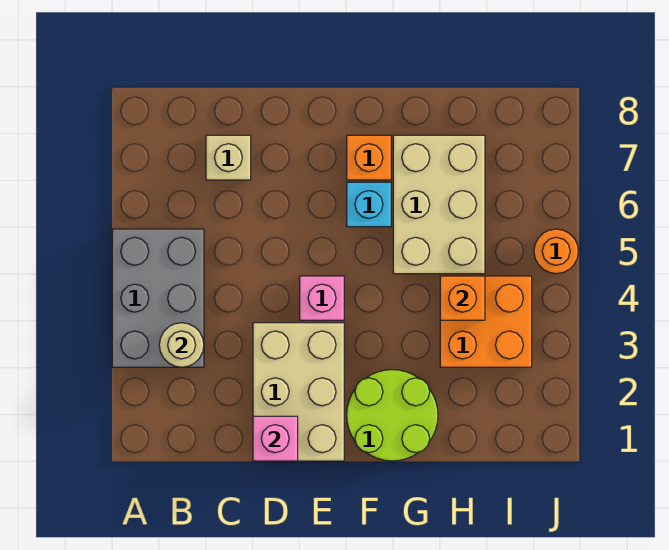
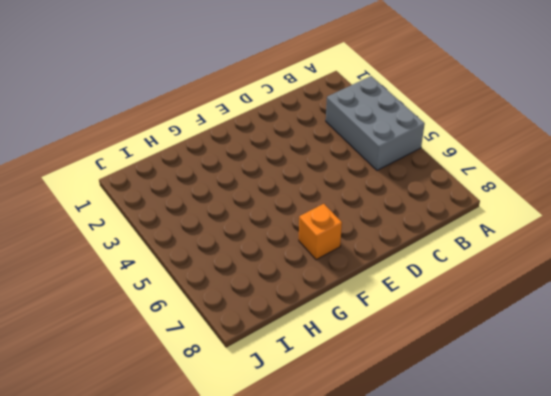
none -> tan brick C7 level 1
none -> tan brick D1:E3 level 1
none -> pink brick E4 level 1

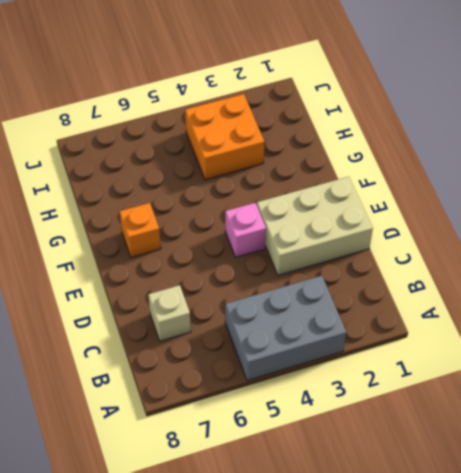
none -> lime round brick F1:G2 level 1
none -> cyan brick F6 level 1
none -> tan brick G5:H7 level 1

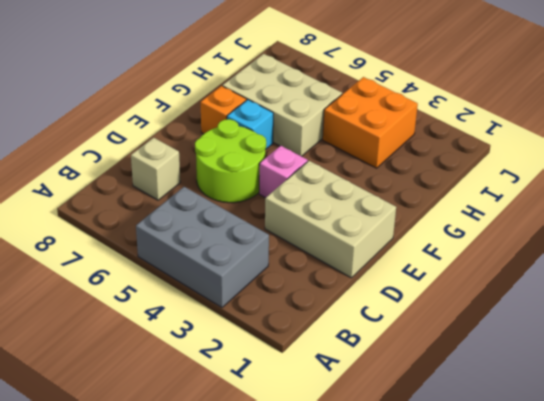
lime round brick D5:E6 level 1 -> lime round brick F1:G2 level 1
none -> orange round brick J5 level 1
none -> tan round brick B3 level 2
none -> pink brick D1 level 2

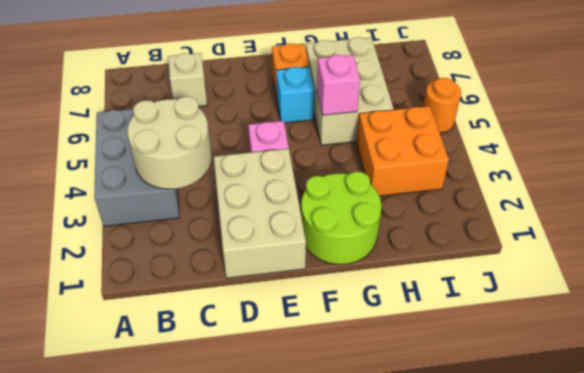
tan round brick B3:C4 level 2 -> tan round brick B3 level 2
pink brick G5 level 2 -> pink brick D1 level 2
none -> orange brick H4 level 2

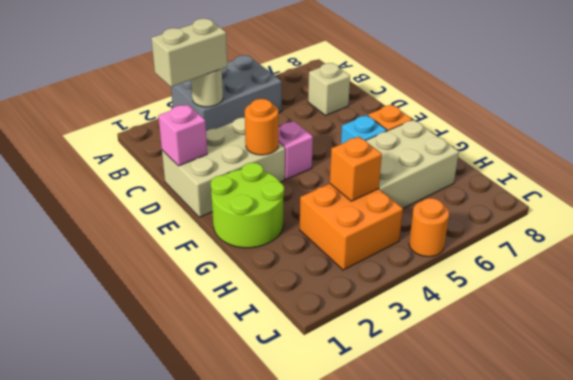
tan brick B2:B3 level 3 -> none
orange round brick E3 level 2 -> none

